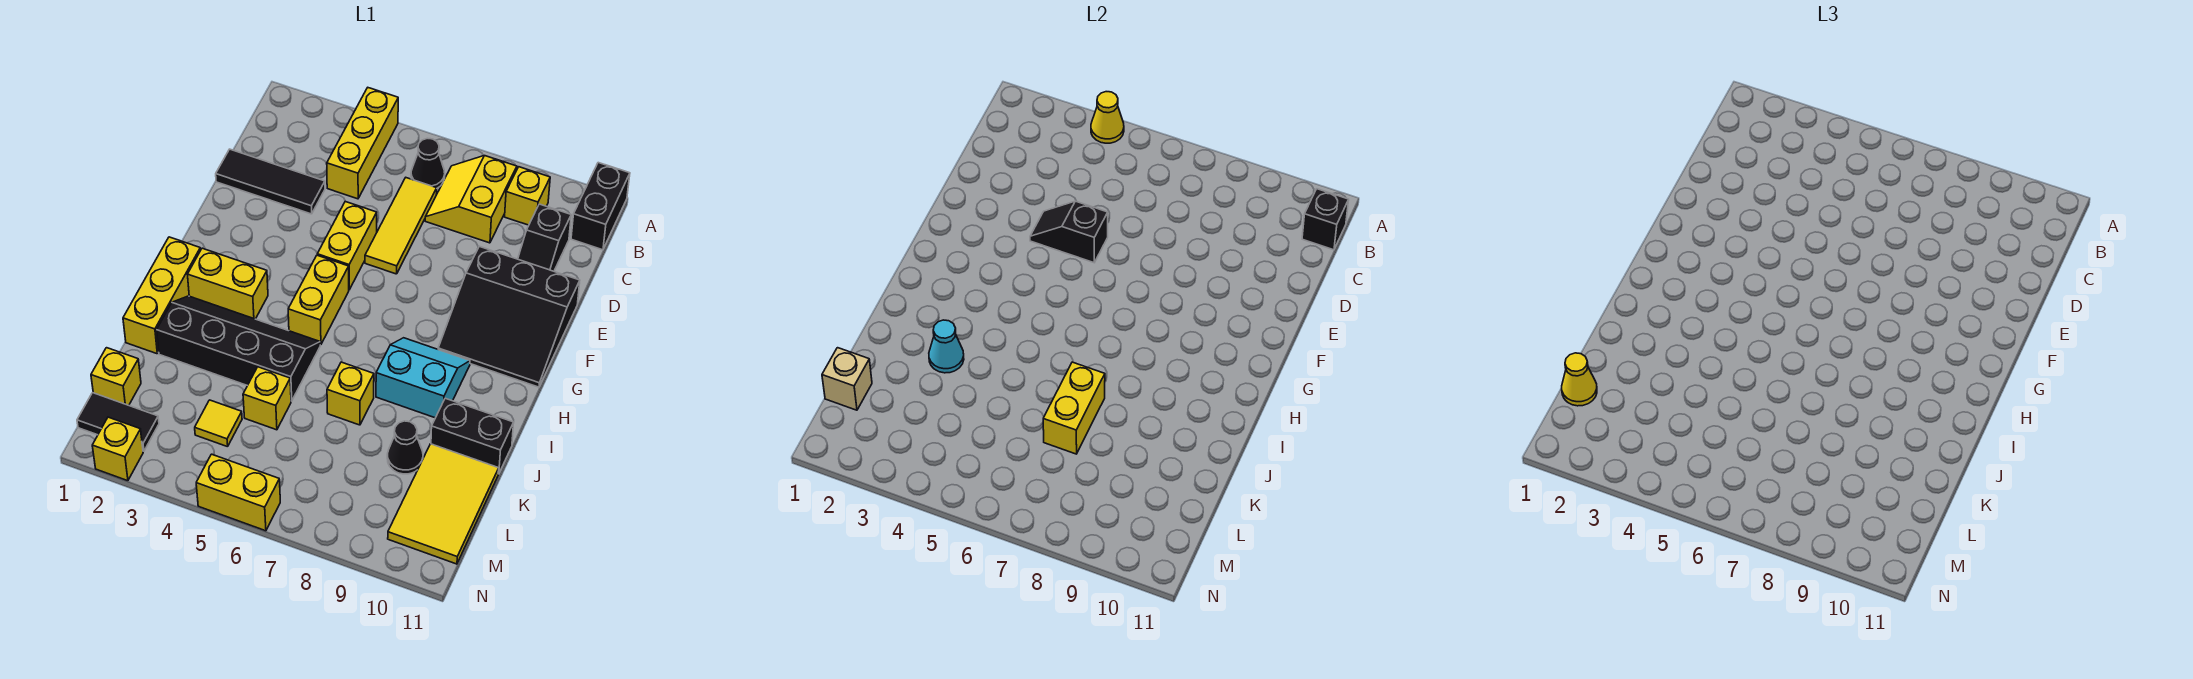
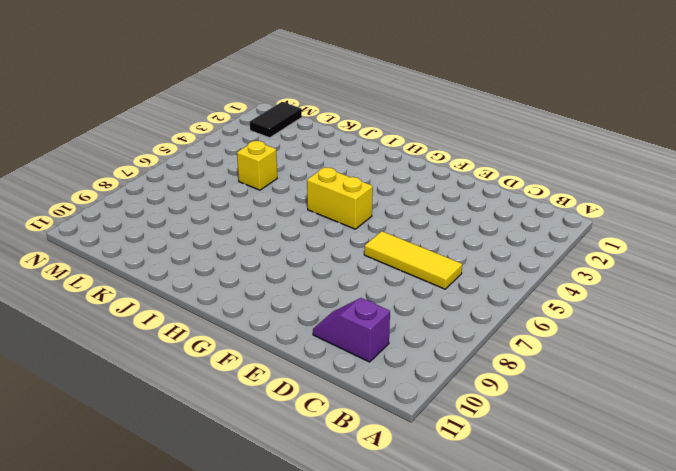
purple slope C10:D10 level 1 top C -> black slope C10:D10 level 1 top C
none -> yellow brick A4:C4 level 1
none -> black brick A11:B11 level 1
none -> black cone B6 level 1
none -> yellow slope B7:C8 level 1 top 8

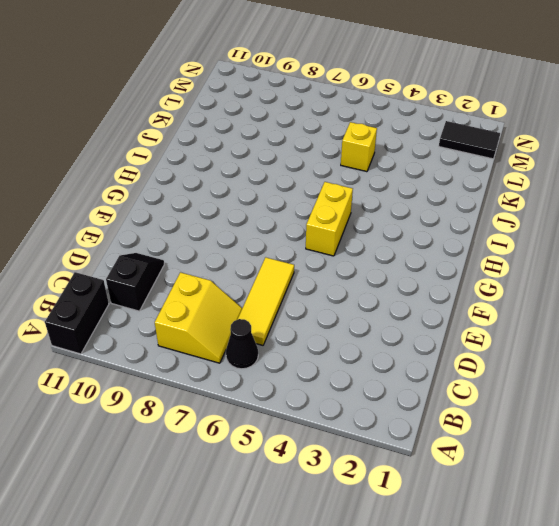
none -> yellow brick A4:C4 level 1
none -> yellow brick B9 level 1
none -> black tile D1:D3 level 1
none -> yellow brick E5:F5 level 1

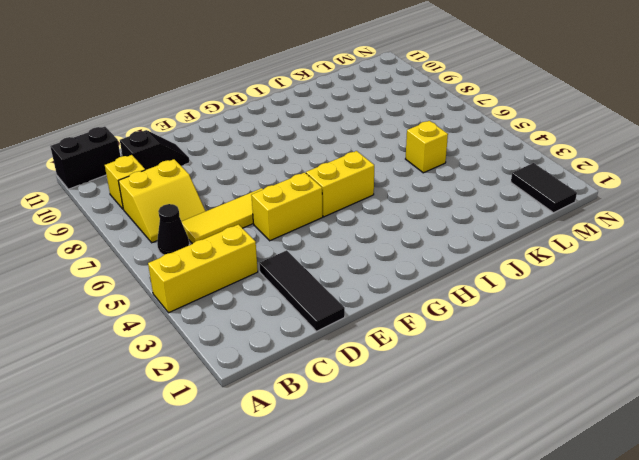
none -> black slope E9:G11 level 1 top E
none -> yellow brick H1:J1 level 1
none -> yellow brick H2:H3 level 1
none -> cyan slope H8:I9 level 1 top I

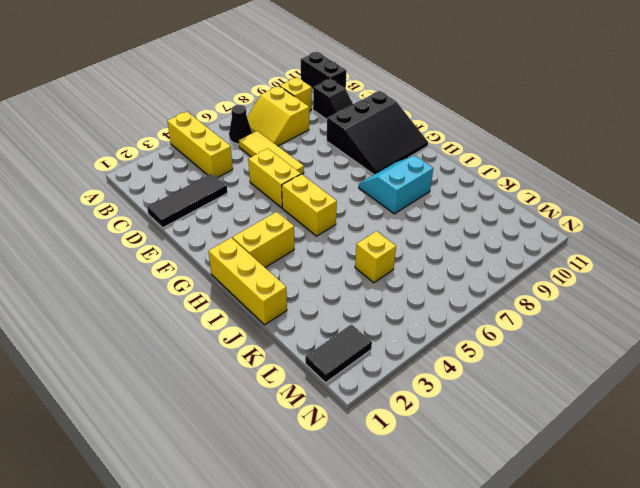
none -> black slope I2:J5 level 1 top J
none -> yellow brick J7 level 1
none -> black brick J10:J11 level 1
none -> black cone K9 level 1

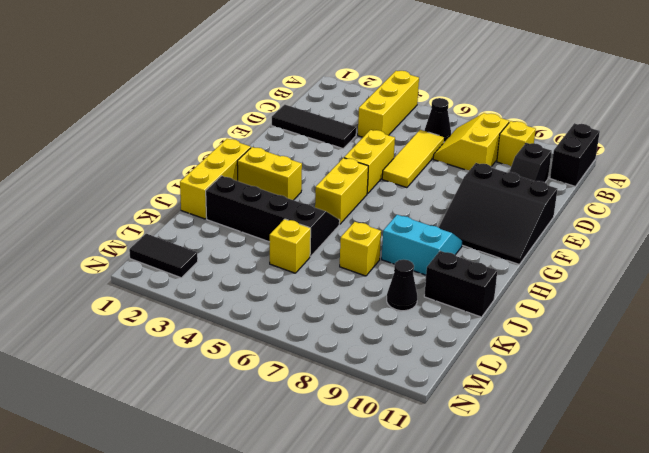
none -> yellow tile K10:M11 level 1
none -> yellow brick L1 level 1
none -> yellow tile L4 level 1
none -> yellow brick N2 level 1

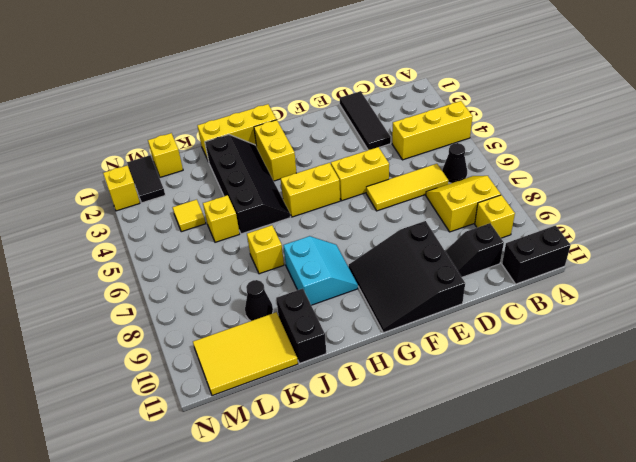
none -> yellow brick N5:N6 level 1
none -> yellow cone A4 level 2
none -> black brick B11 level 2
none -> black slope E4:E5 level 2 top 5

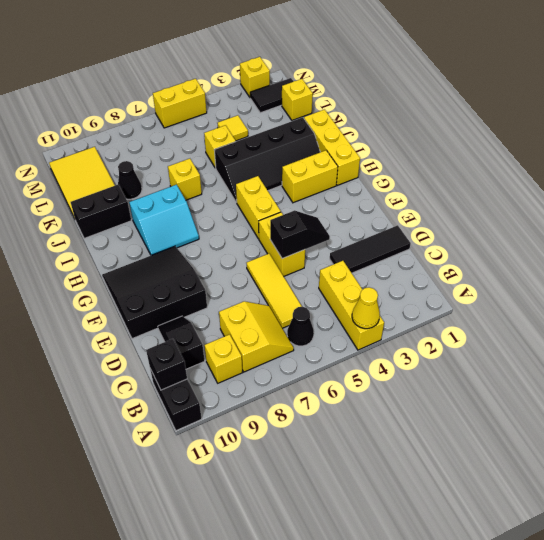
none -> cyan cone J3 level 2
none -> yellow brick J7:K7 level 2
none -> tan brick L1 level 2
none -> yellow cone L1 level 3

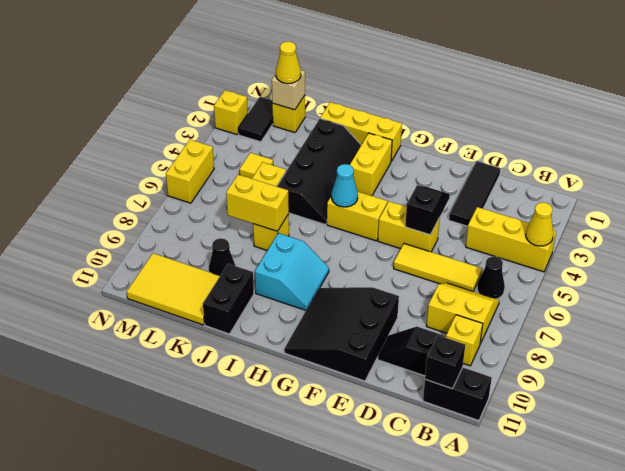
cyan cone H5 level 2 -> cyan cone J3 level 2

